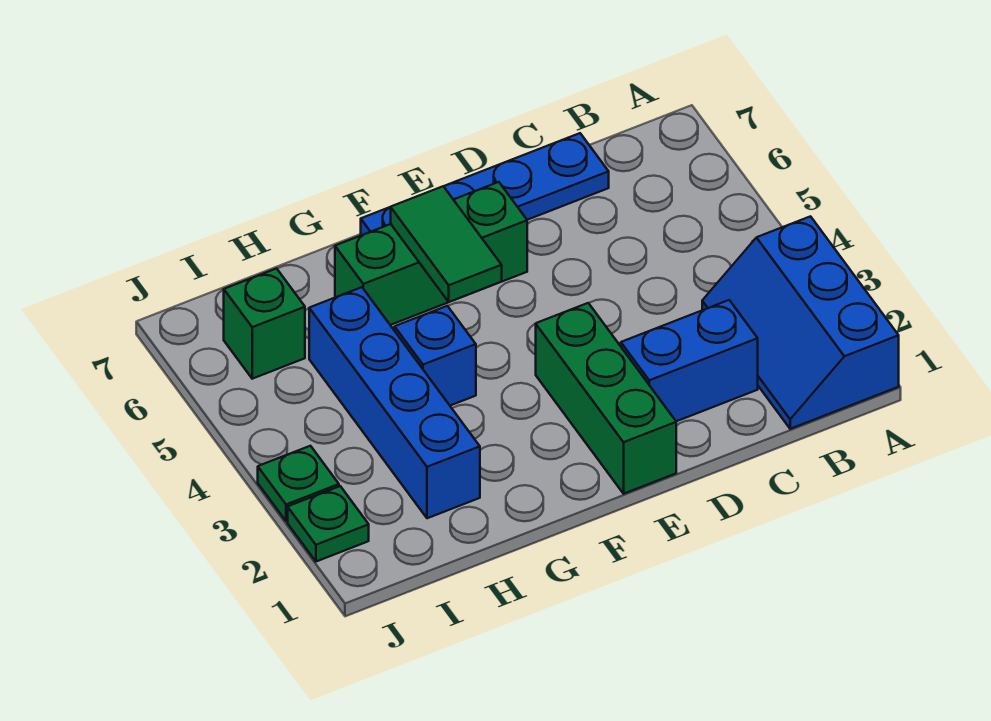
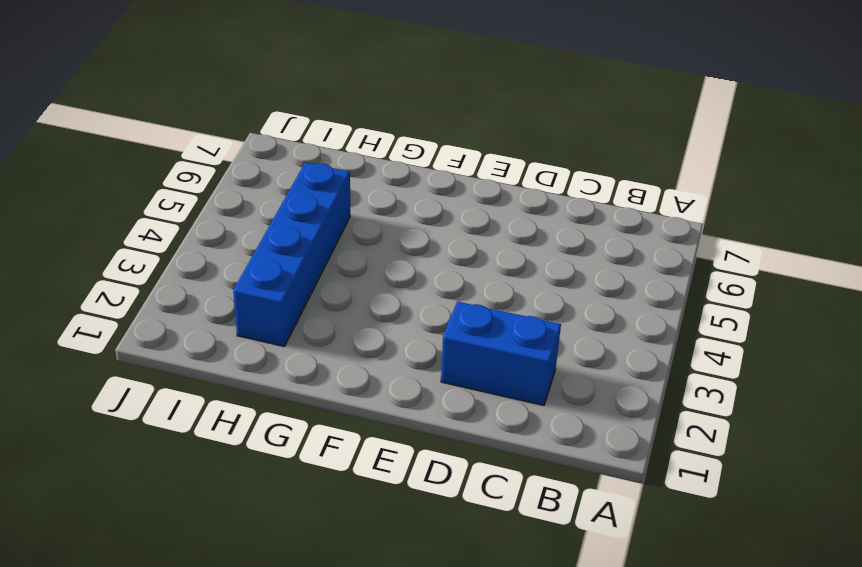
none -> blue slope A1:B3 level 1 top A
none -> blue plate C7:F7 level 1

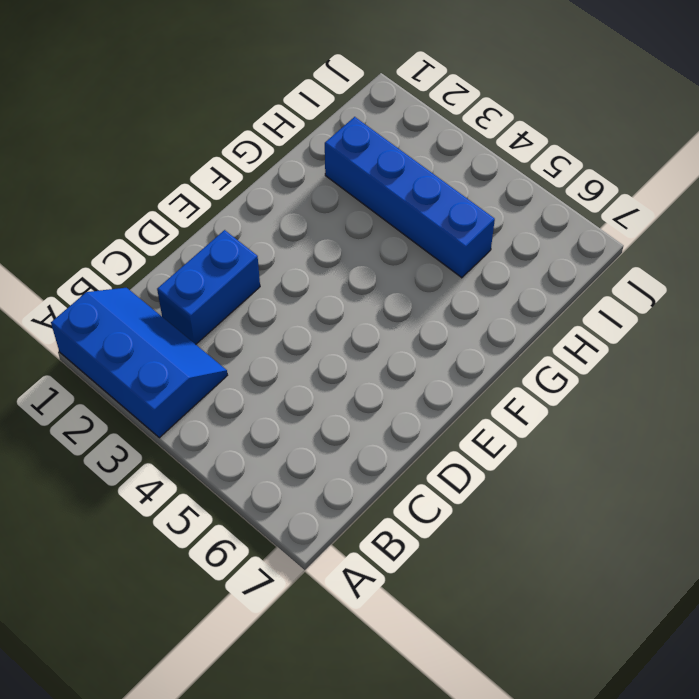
none -> blue plate C7:F7 level 1
none -> green brick E1:E3 level 1

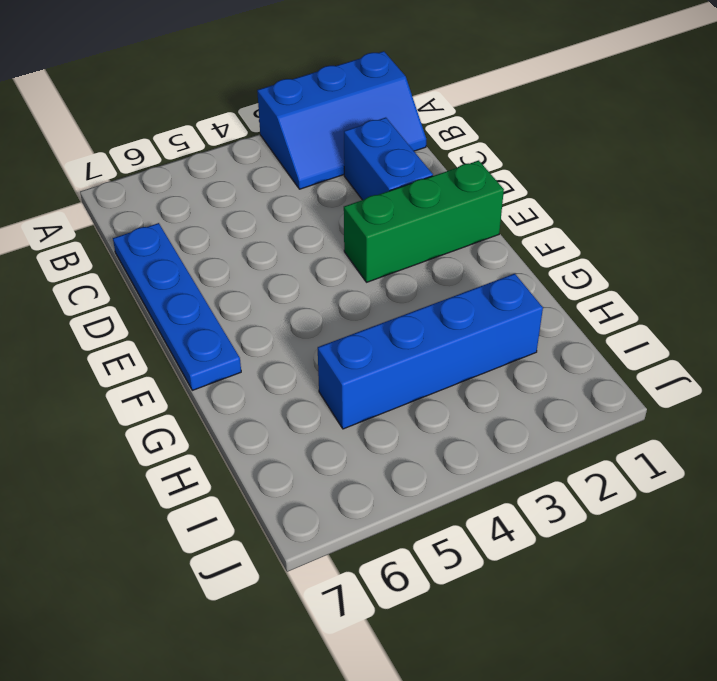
none -> green brick E6:G6 level 1
none -> blue brick G4 level 1

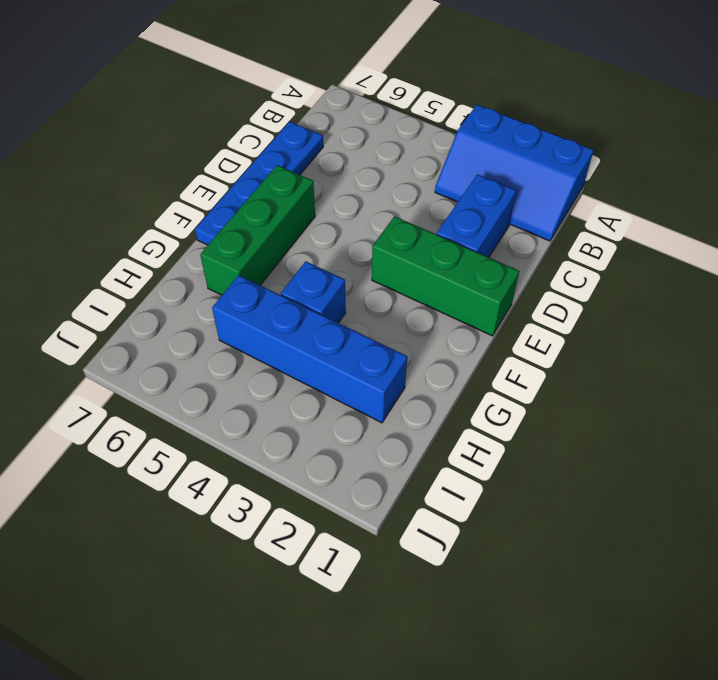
none -> green brick I6 level 1
none -> green plate J2 level 1

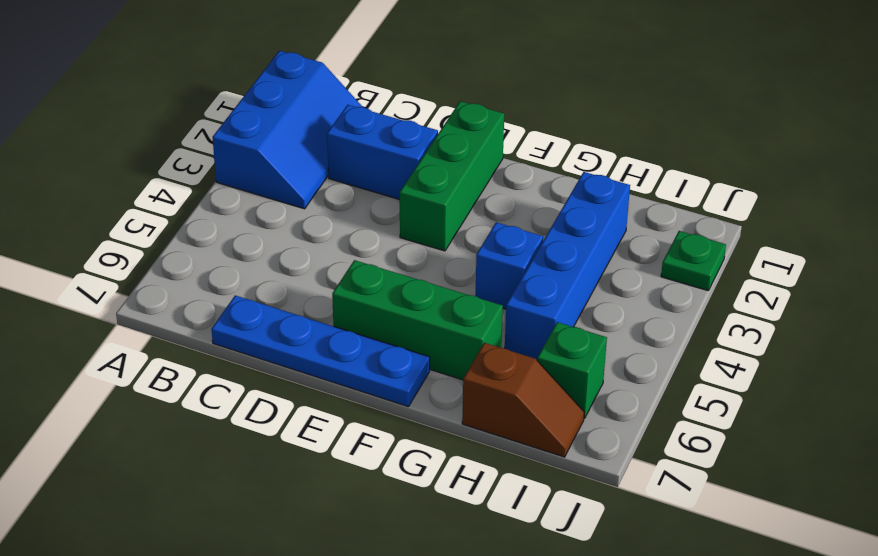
brown slope H7:I7 level 1 top H -> none
none -> green plate J3 level 1
none -> green tile F5:F6 level 2

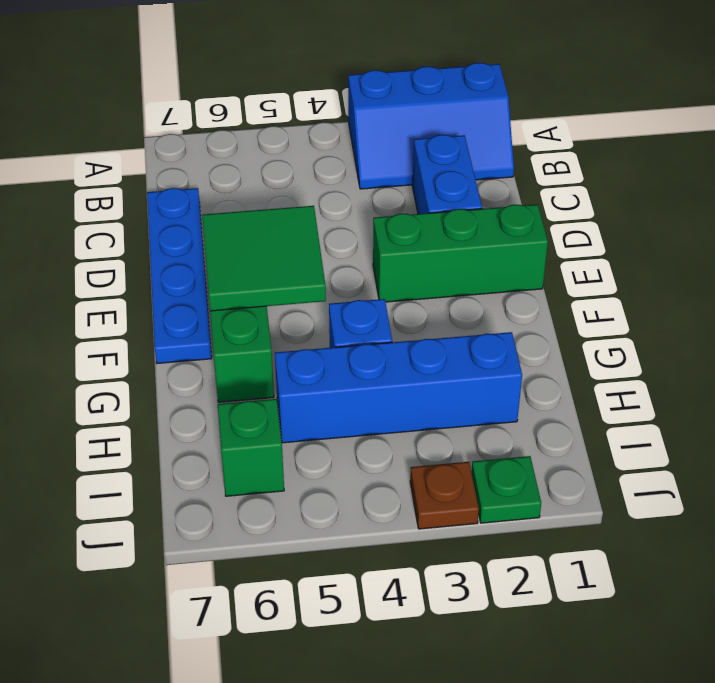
green tile E5:F6 level 2 -> green tile F5:F6 level 2
brown plate J3 level 1 -> green plate J3 level 1

